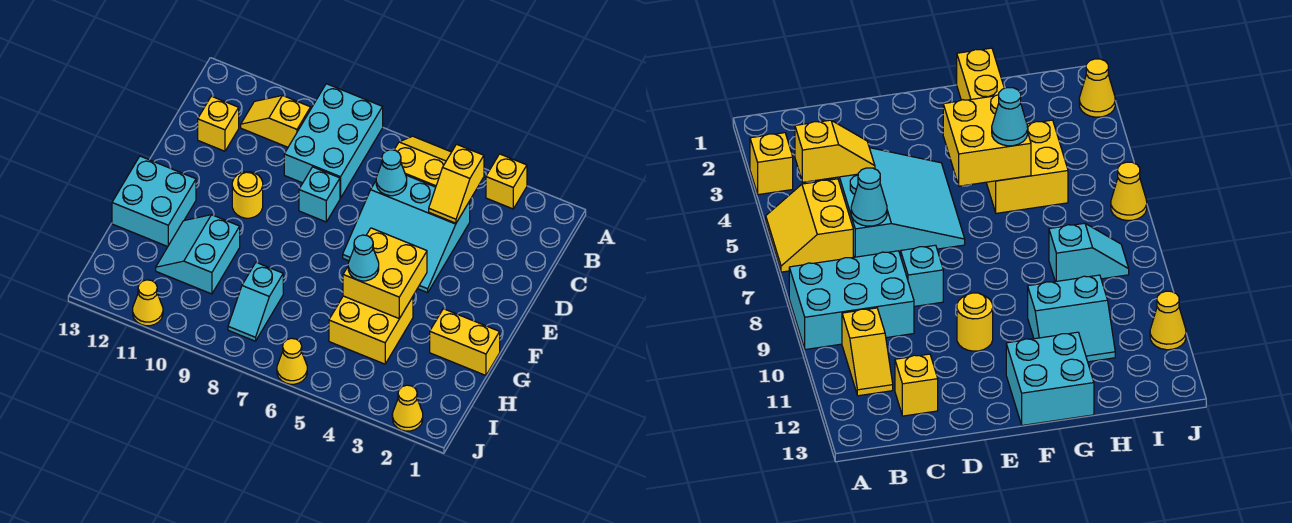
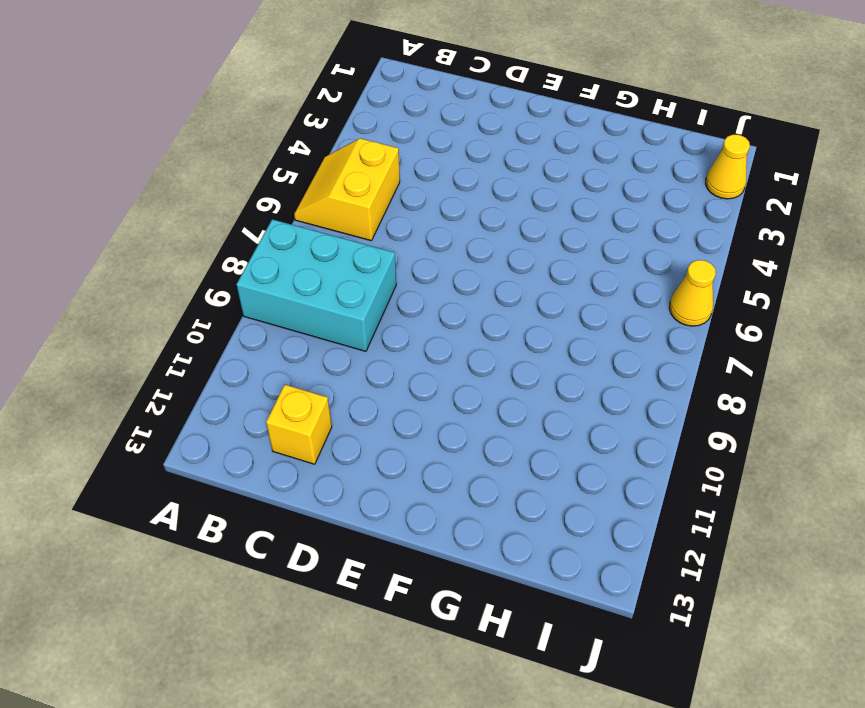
none -> yellow brick A3 level 1
none -> yellow slope B10:B11 level 1 top 10
none -> cyan slope C4:E6 level 1 top C

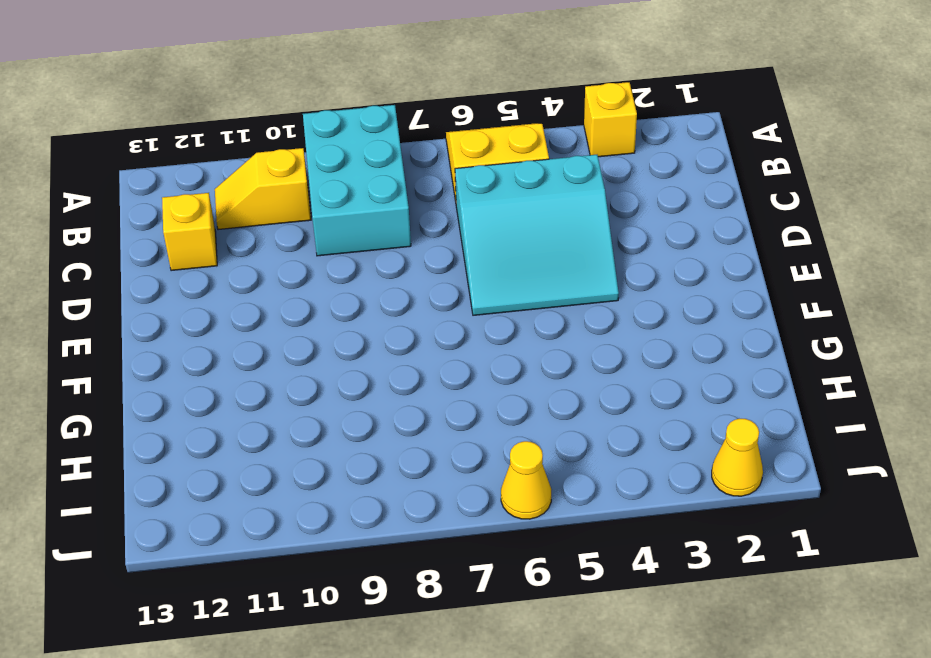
none -> cyan brick D8 level 1
none -> yellow round brick E10 level 1
none -> cyan brick F12:G13 level 1

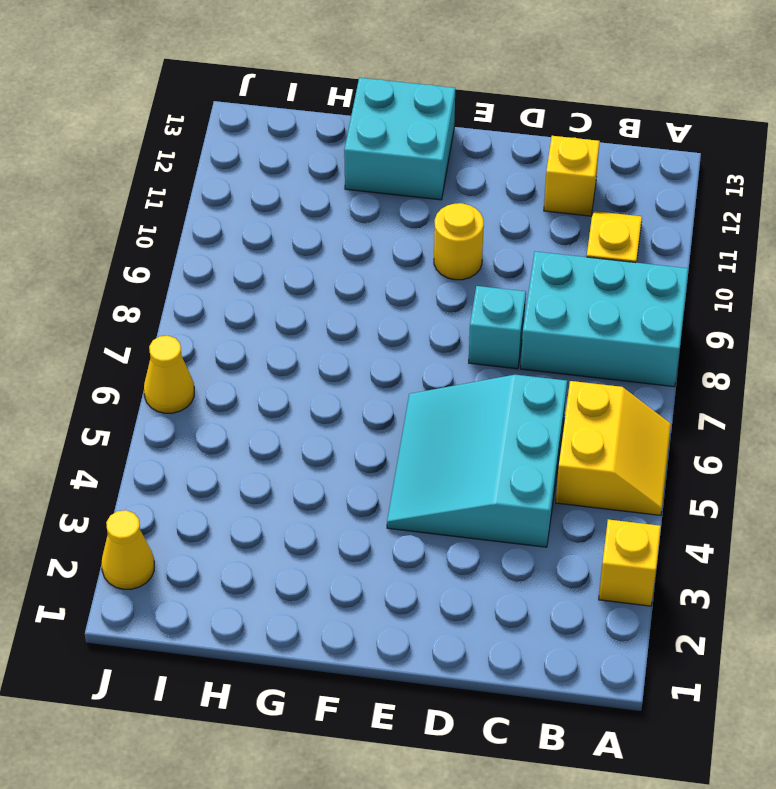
none -> yellow brick G1:G2 level 1
none -> yellow brick G4:H5 level 1
none -> cyan slope G10:H11 level 1 top 10

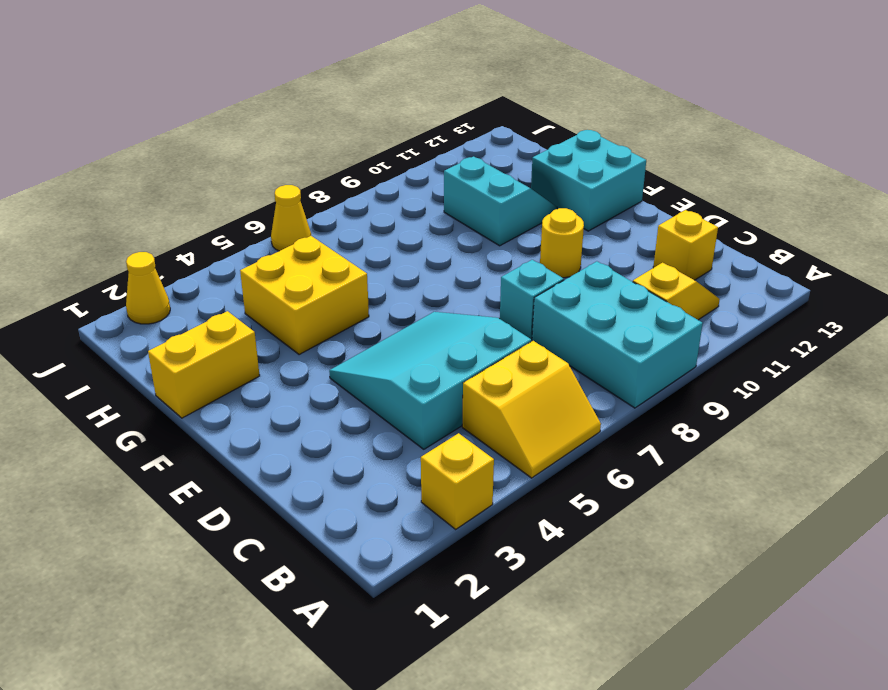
none -> cyan slope H8:I8 level 1 top H
none -> yellow cone J11 level 1
none -> yellow slope B4:C4 level 2 top B

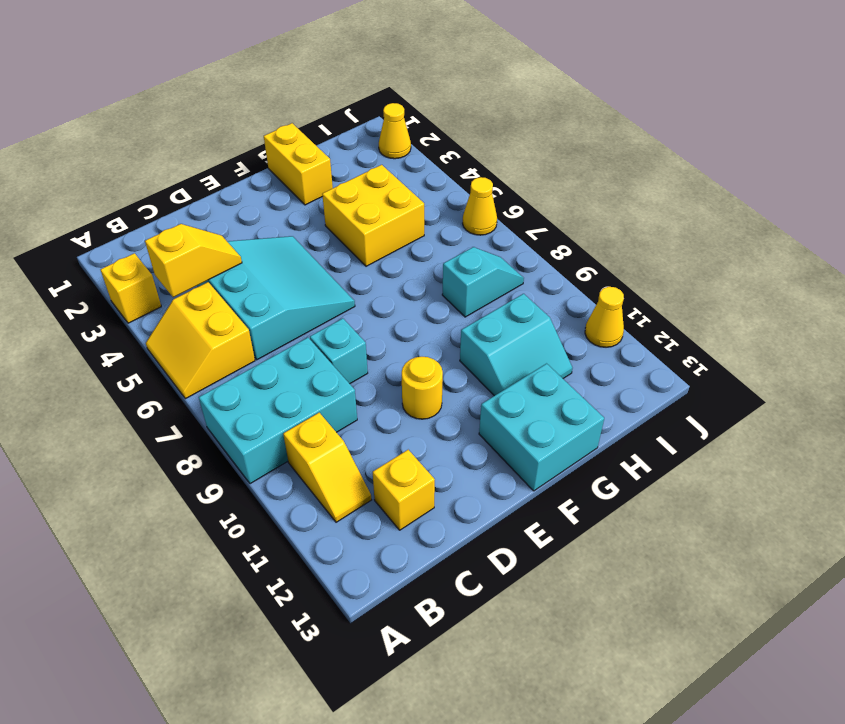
none -> cyan cone C6 level 2
none -> yellow brick F4:G5 level 2
none -> cyan cone G5 level 3

